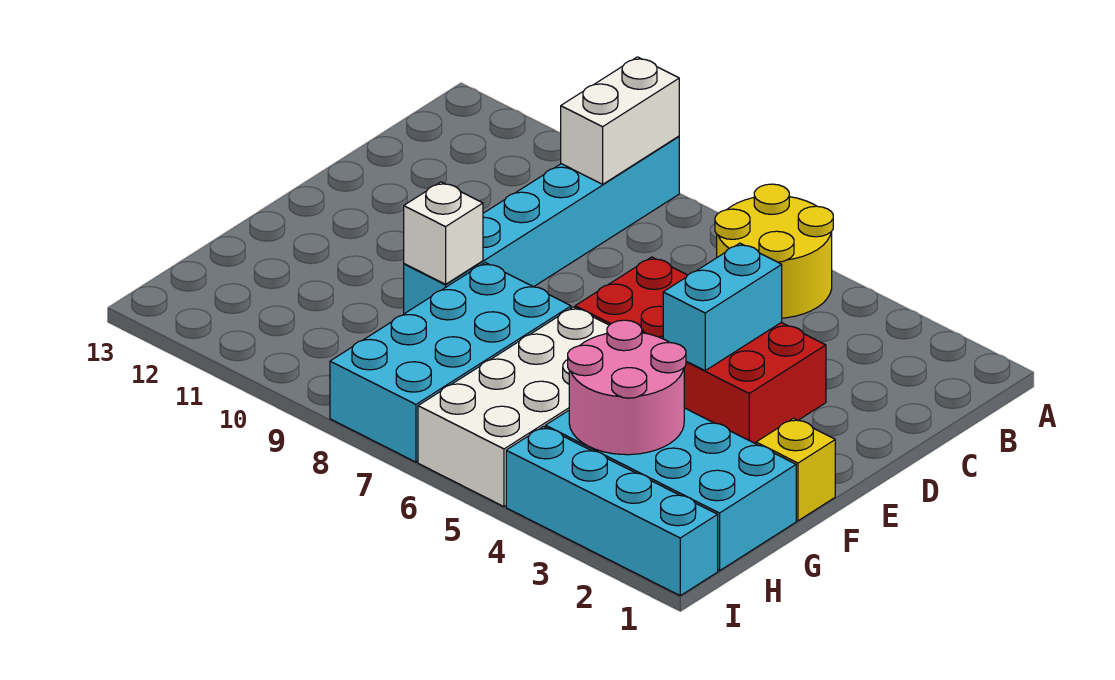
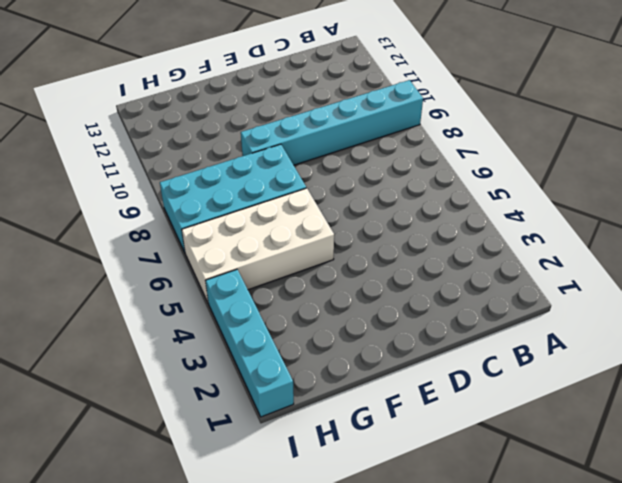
none -> yellow round brick A5:B6 level 1
none -> red brick D3:E6 level 1
none -> yellow brick F1 level 1

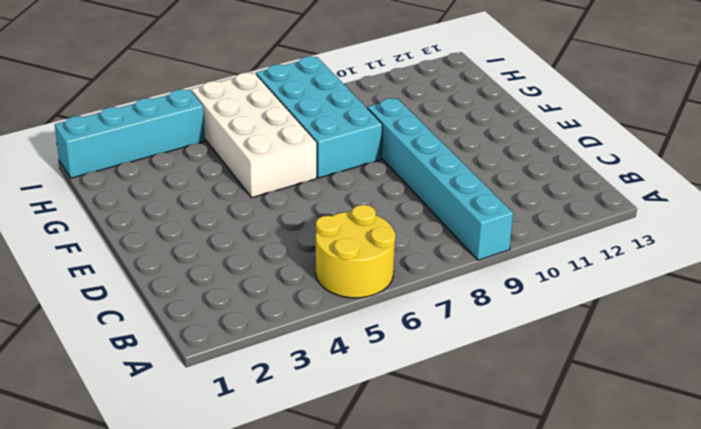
none -> red brick D3:E6 level 1
none -> yellow brick F1 level 1
none -> cyan brick G1:H4 level 1

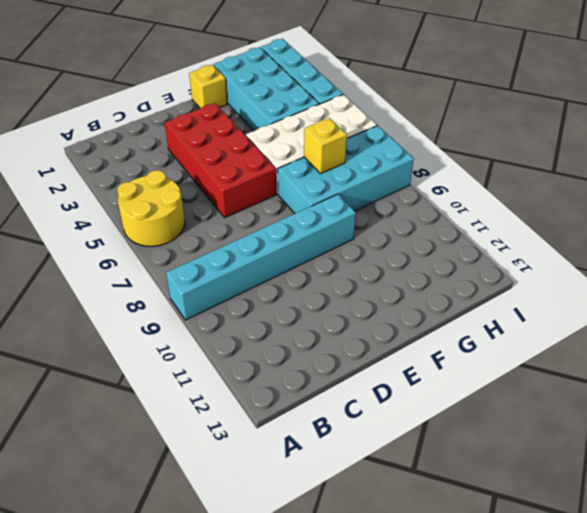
yellow brick G7 level 2 -> none
none -> white brick A9:B9 level 2
none -> cyan brick D4:E4 level 2
none -> white brick F9 level 2

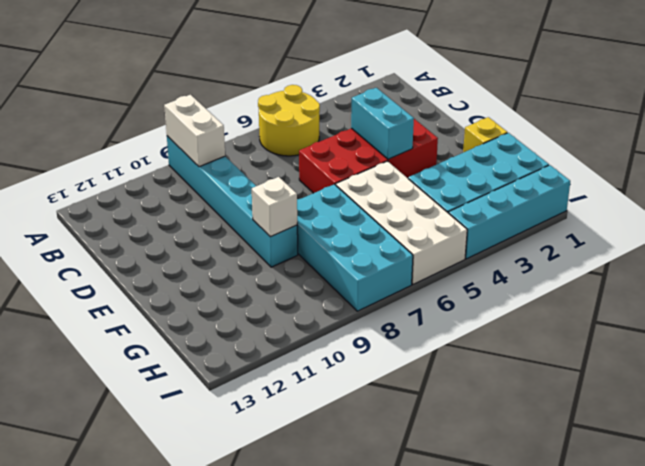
none -> pink round brick G3:H4 level 2

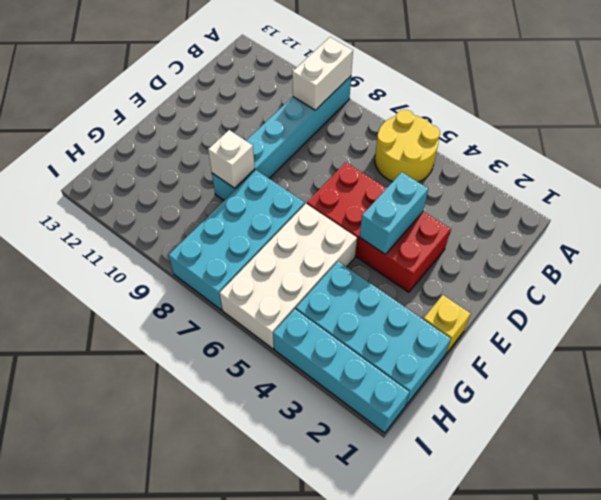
none -> pink round brick G3:H4 level 2

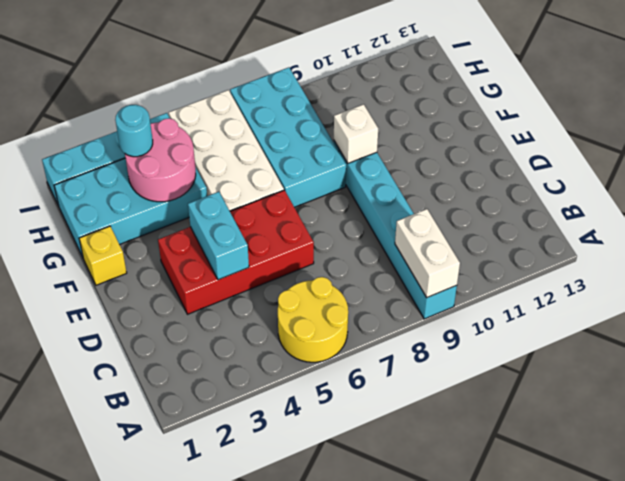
cyan round brick H3 level 3 -> none

